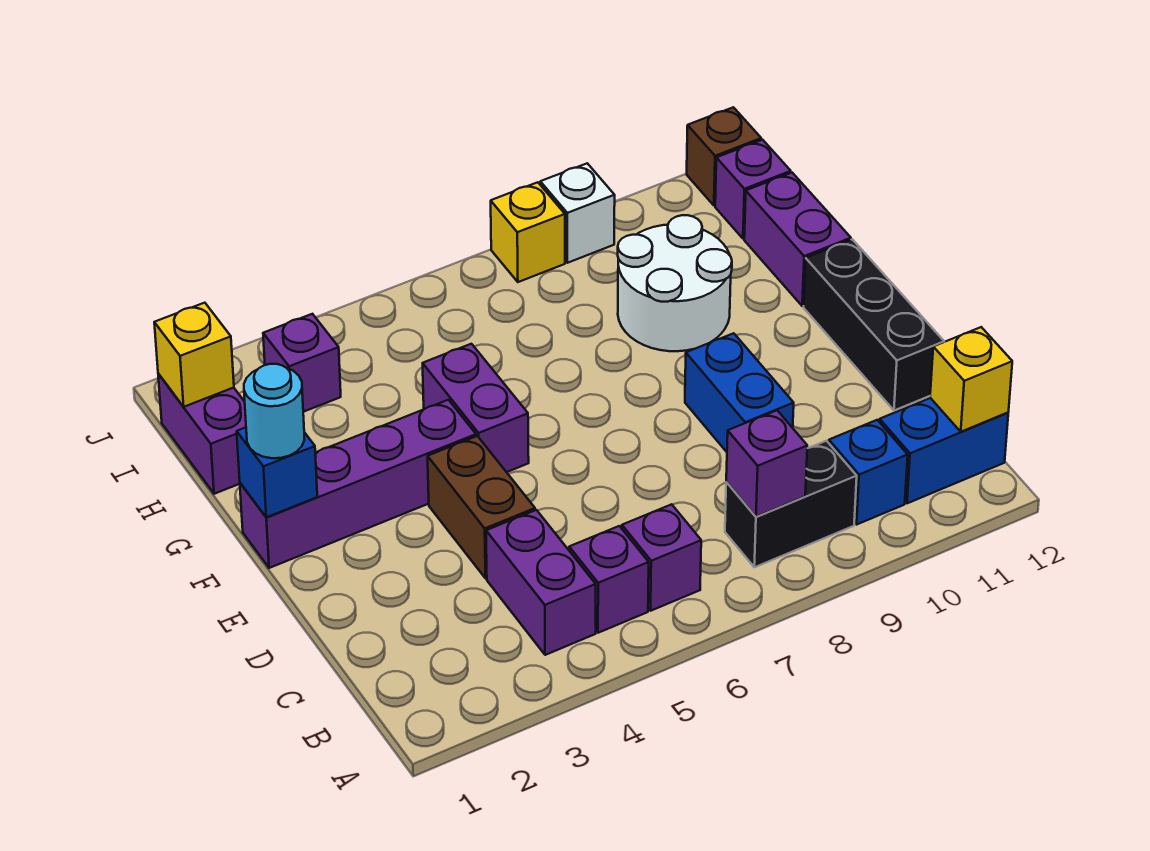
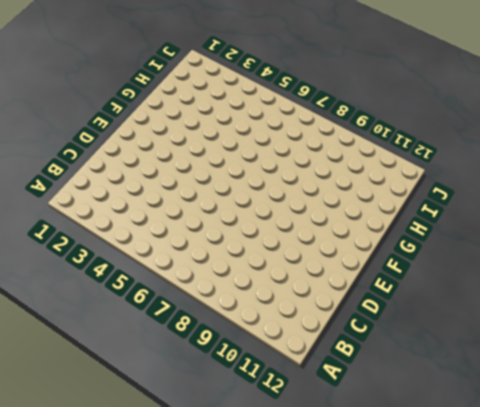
none -> purple brick B4:C4 level 1
none -> purple brick B5 level 1
none -> purple brick B6 level 1

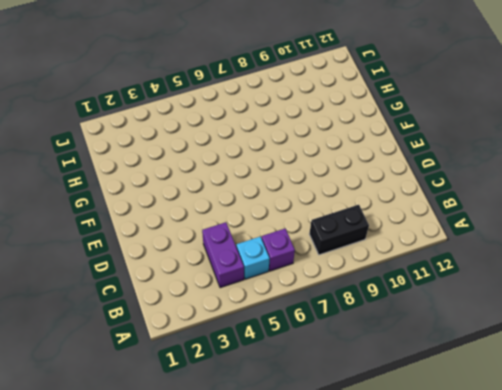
cyan brick B5 level 1 -> purple brick B5 level 1
none -> blue brick B10 level 1
none -> blue brick B11:B12 level 1
none -> brown brick D4:E4 level 1

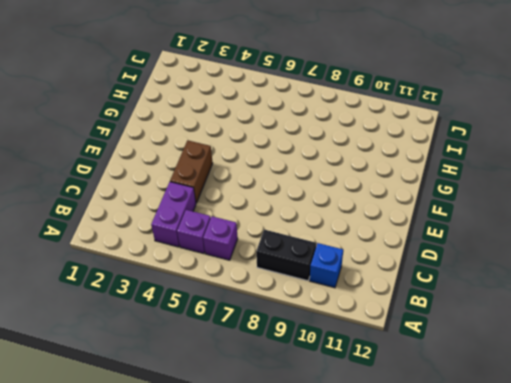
none -> blue brick B11:B12 level 1
none -> blue brick D9:E9 level 1
none -> black brick D12:F12 level 1

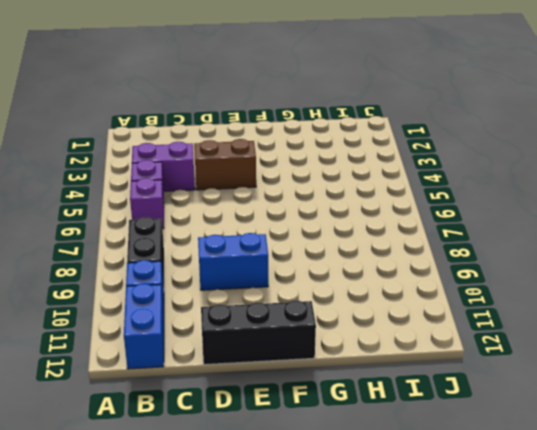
none -> purple brick F1:F4 level 1
none -> purple brick F5:G5 level 1
none -> white round brick G9:H10 level 1

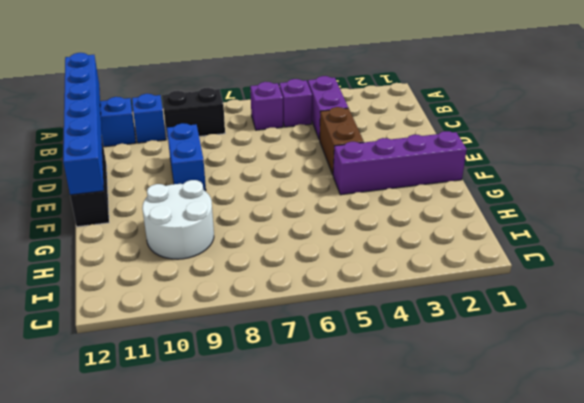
blue brick A12:F12 level 2 -> yellow brick B12 level 2
none -> purple brick F5:G5 level 1
none -> purple brick G12:H12 level 1
none -> purple brick H1:I1 level 1

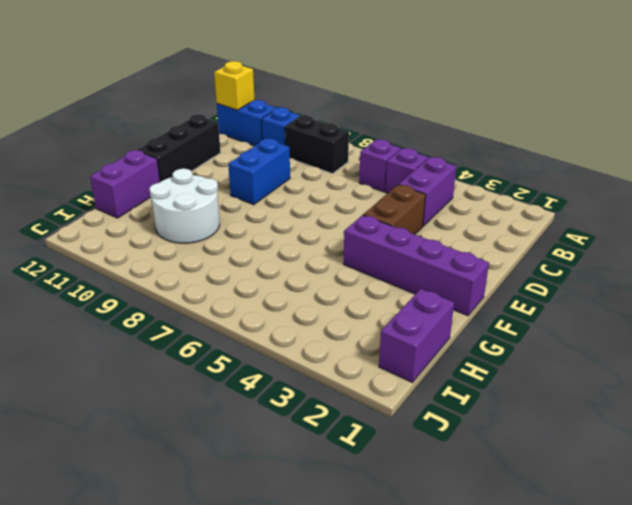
none -> purple brick F5:G5 level 1
none -> purple brick I3 level 1
none -> purple brick I12 level 1

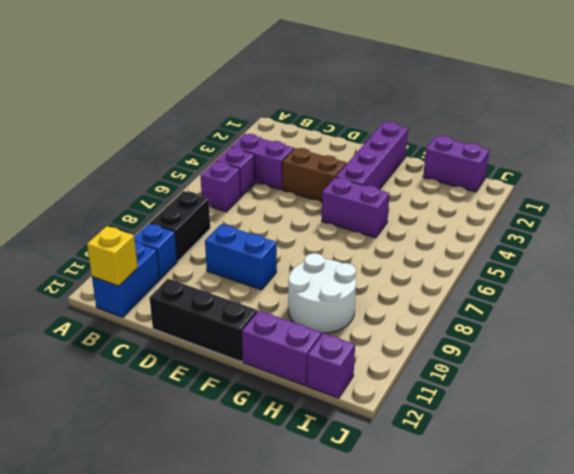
none -> purple brick I3 level 1
none -> yellow brick J8 level 1
none -> white brick J9 level 1

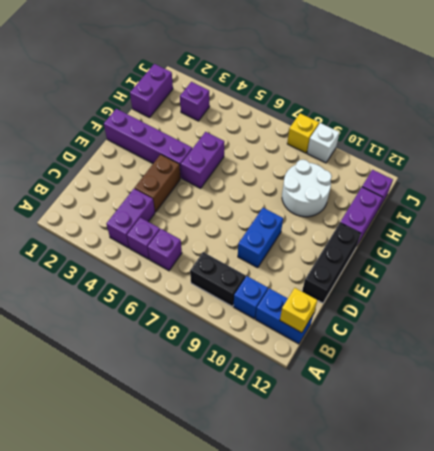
none -> brown brick J12 level 1
none -> purple brick B8 level 2
none -> blue brick F1 level 2

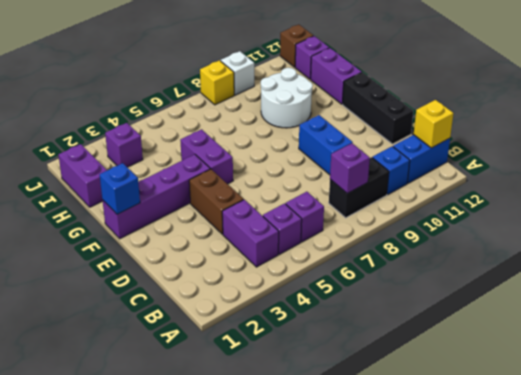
none -> yellow brick I1 level 2
none -> cyan round brick F1 level 3

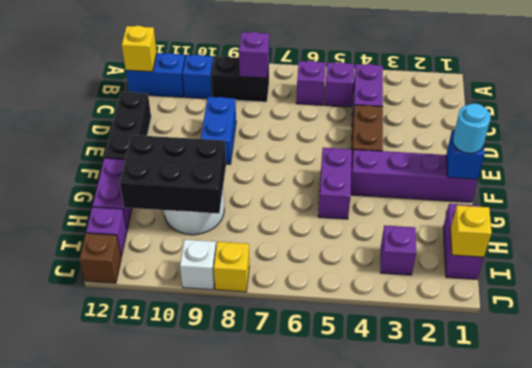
black brick G9:H11 level 2 -> none

